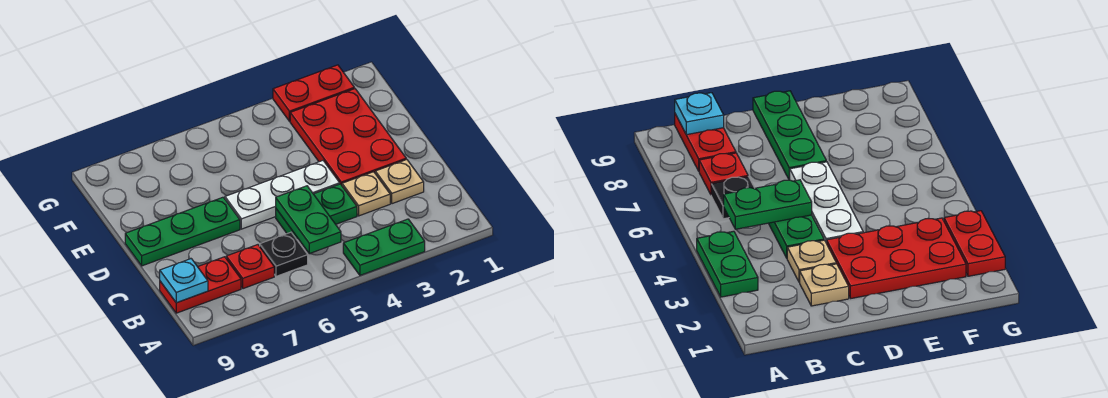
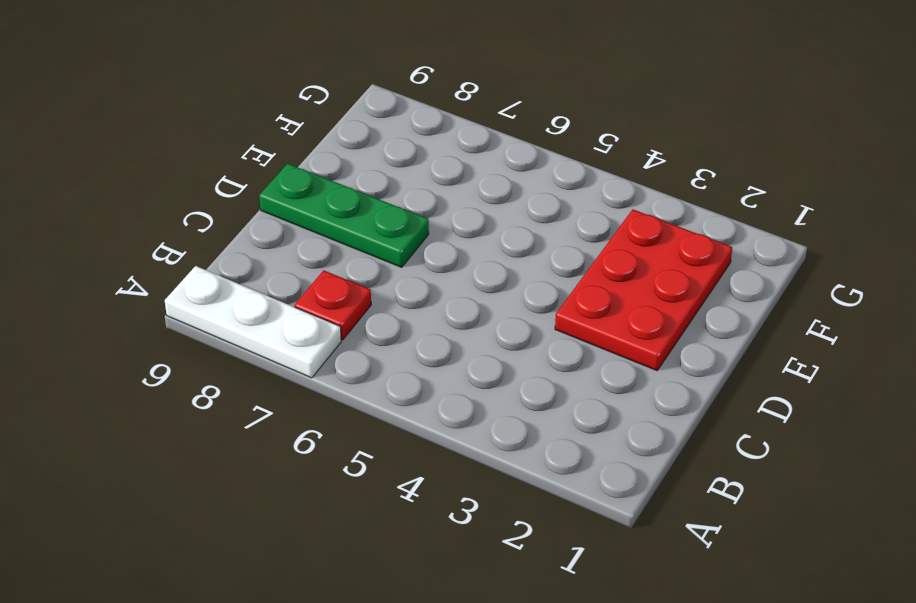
white plate A7:A9 level 1 -> white plate D4:D6 level 1
none -> green plate A3:A4 level 1
none -> black plate B6 level 1
none -> red plate B8:B9 level 1

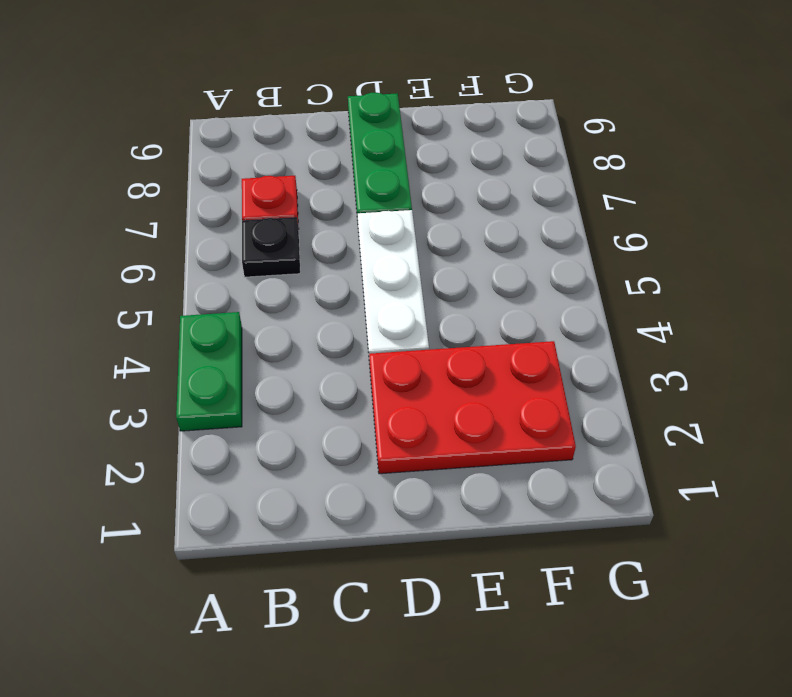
none -> red plate B8:B9 level 1
none -> tan plate C2 level 1
none -> tan plate C3 level 1

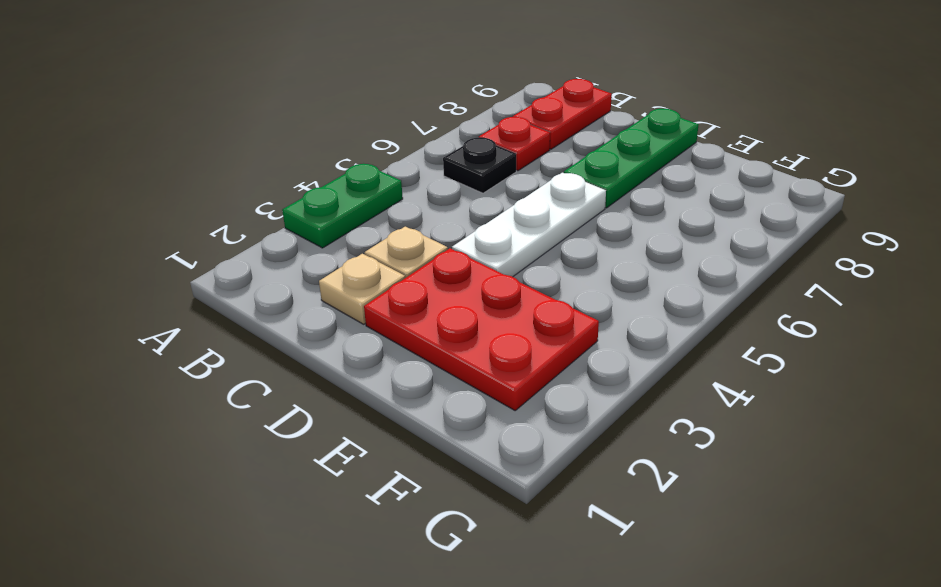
none -> green plate C4:C5 level 1
none -> red plate G2:G3 level 1
none -> green plate B5:C5 level 2

